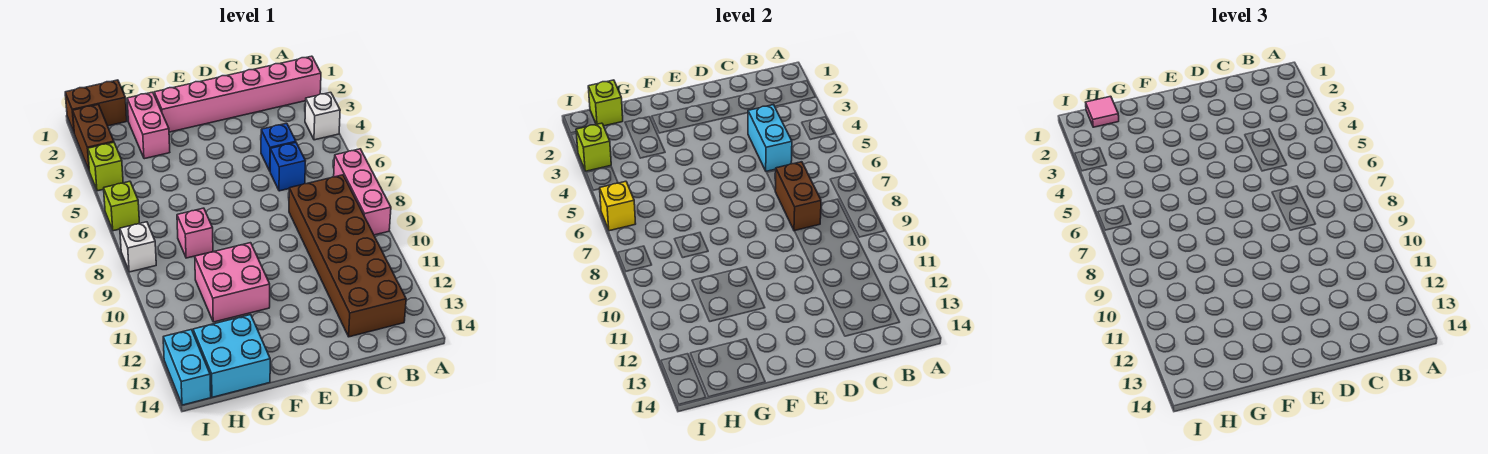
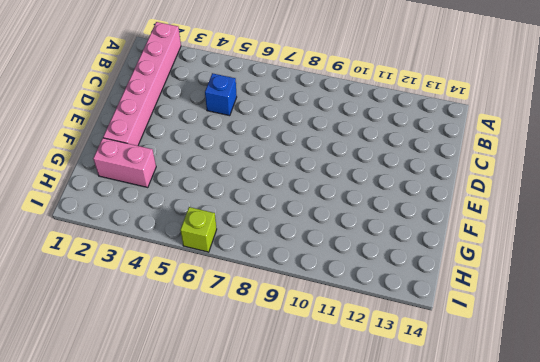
none -> white brick A4 level 1
none -> pink brick A7:A9 level 1
none -> brown brick B8:C13 level 1

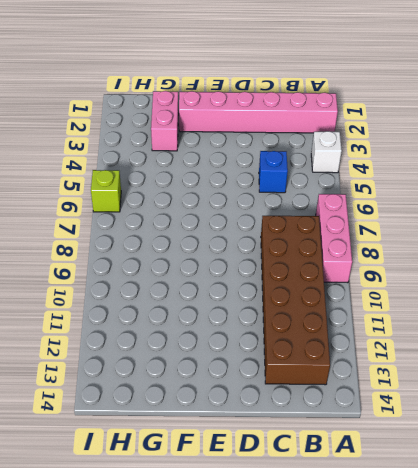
none -> blue brick C6 level 1
none -> pink brick F10:G11 level 1
none -> pink brick G8 level 1

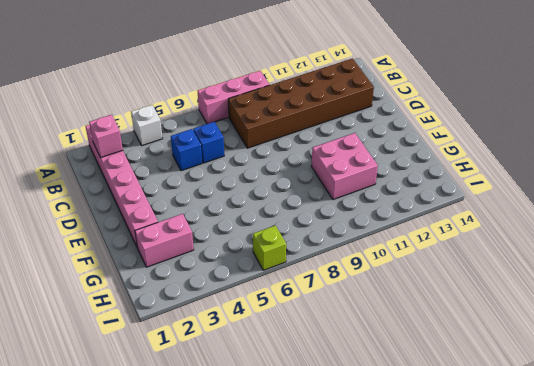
pink brick B2 level 2 -> pink brick G8 level 1
none -> cyan brick G13:H14 level 1
none -> brown brick H1:I1 level 1
none -> brown brick I2:I3 level 1

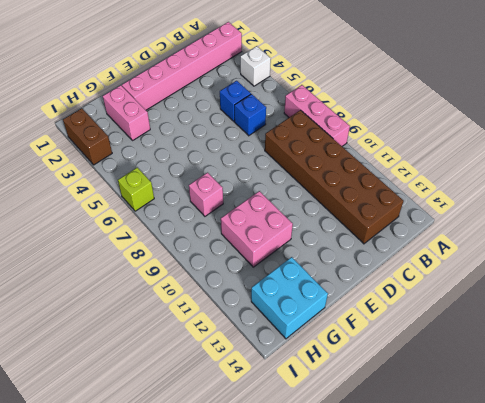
none -> brown brick H1:I1 level 1
none -> lime brick I4 level 1
none -> white brick I8 level 1

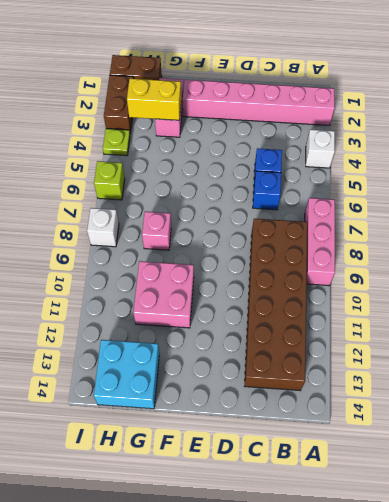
yellow brick G3:H3 level 2 -> none
lime plate I4 level 1 -> lime brick I4 level 1
none -> cyan brick I13:I14 level 1
none -> cyan brick C4:C5 level 2
none -> brown brick C7:C8 level 2

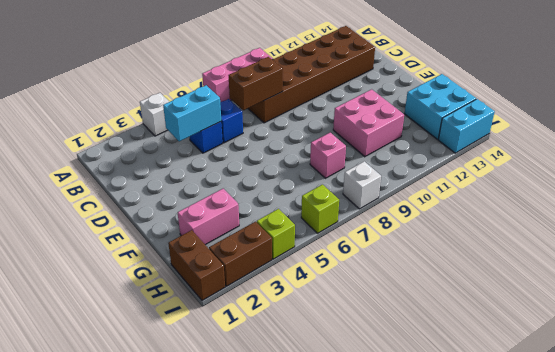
none -> pink brick A2:F2 level 1
none -> lime brick H1 level 2
none -> lime brick I3 level 2

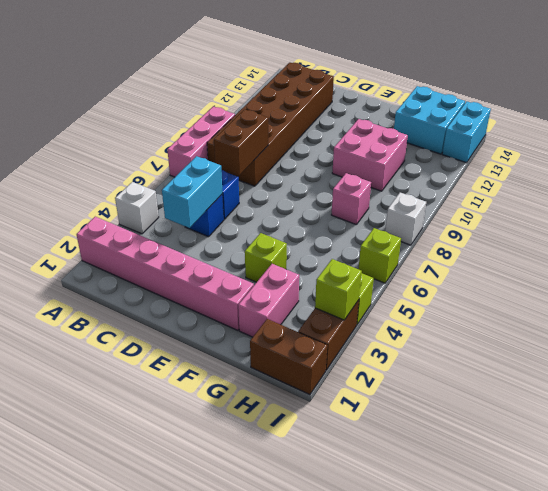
lime brick F4 level 1 -> lime brick H1 level 2
none -> yellow brick I6 level 2
none -> pink tile H1 level 3

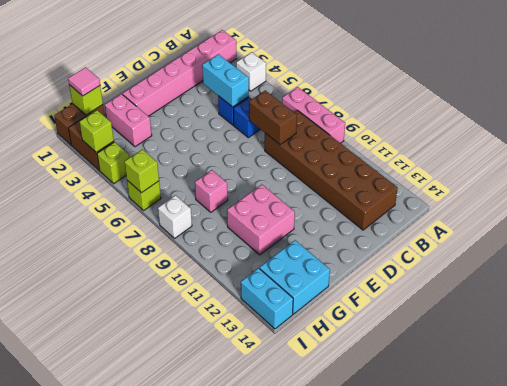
lime brick I6 level 2 -> yellow brick I6 level 2

